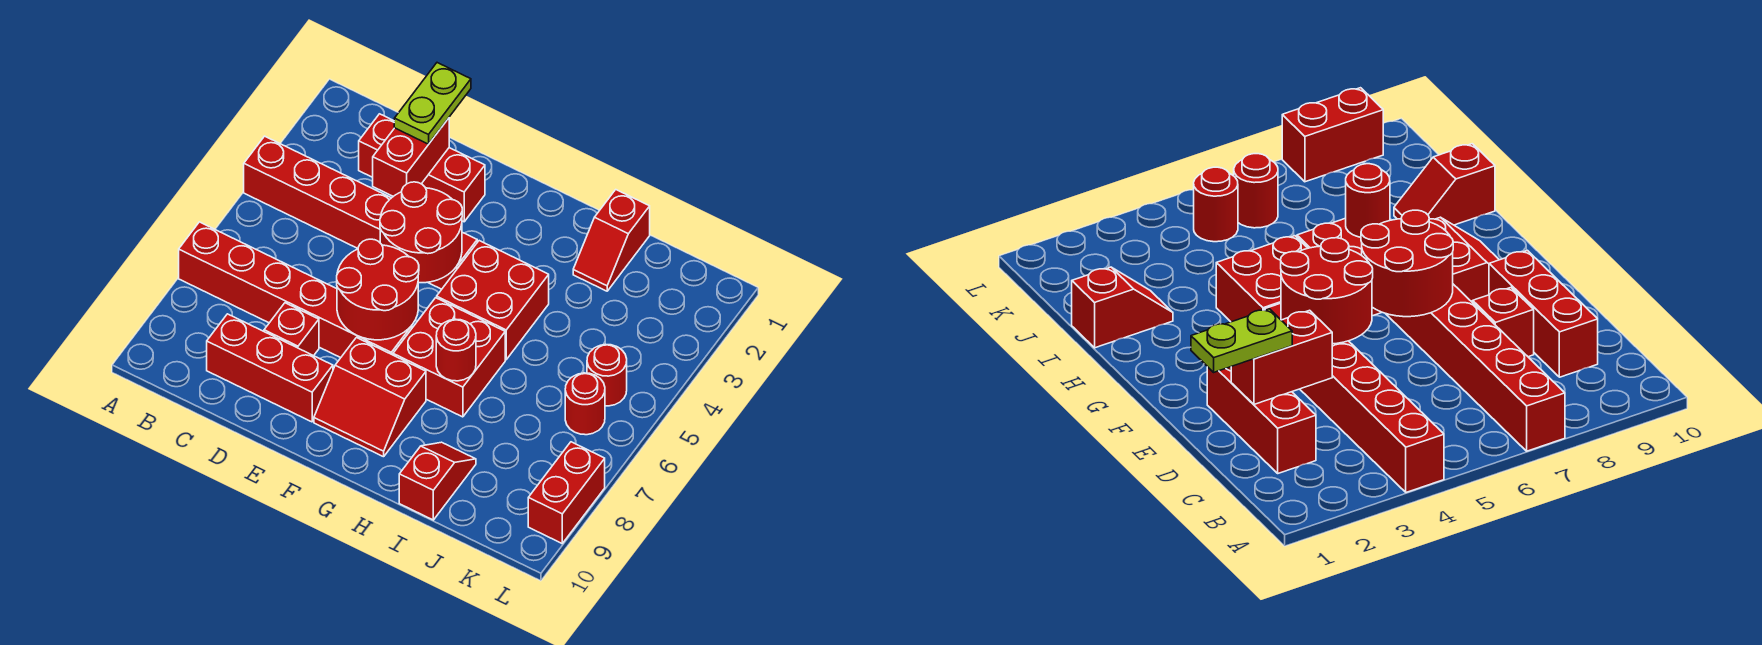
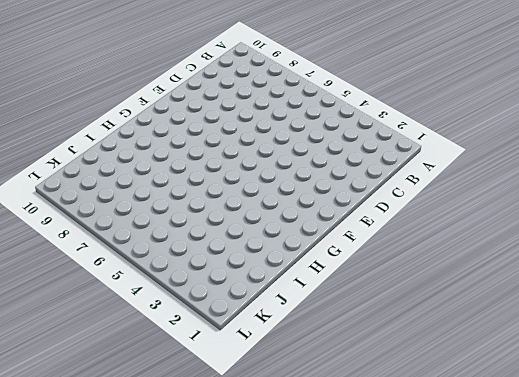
none -> red brick A4:F4 level 1
none -> red brick A7:F7 level 1
none -> red brick C2:E2 level 1

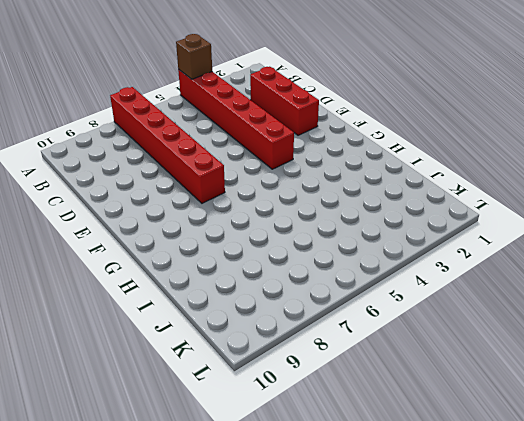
brown brick A4 level 2 -> none
none -> red brick C9:E9 level 1
none -> red brick D8 level 1
none -> red slope F8:G9 level 1 top 8

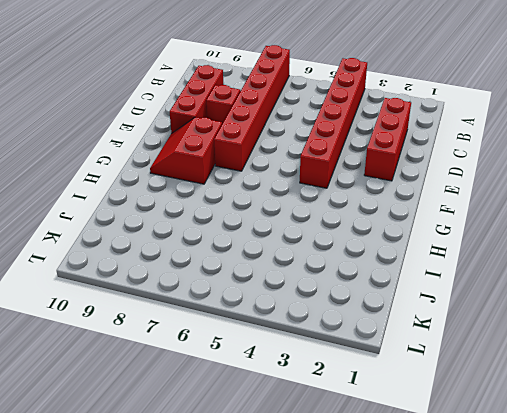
none -> red brick G4:H5 level 1
none -> red brick G6:H7 level 1
none -> red slope I1:I2 level 1 top 1

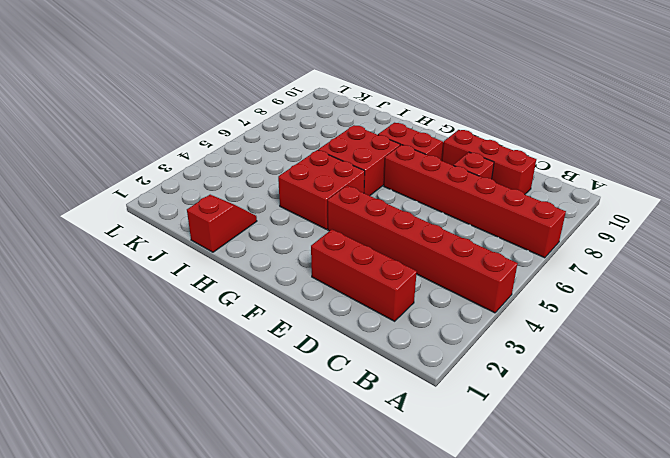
none -> red slope I9:I10 level 1 top 10
none -> red round brick K5 level 1
none -> red round brick K6 level 1

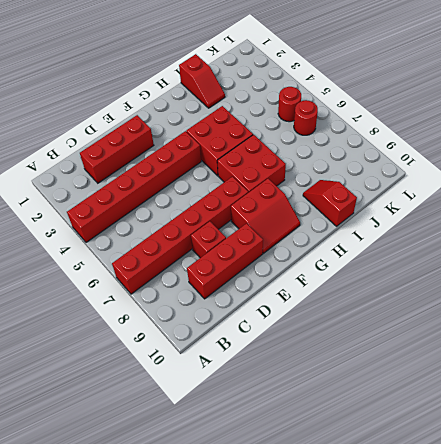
none -> red brick L8:L9 level 1
none -> red brick D2:D3 level 2
none -> red round brick E4:F5 level 2

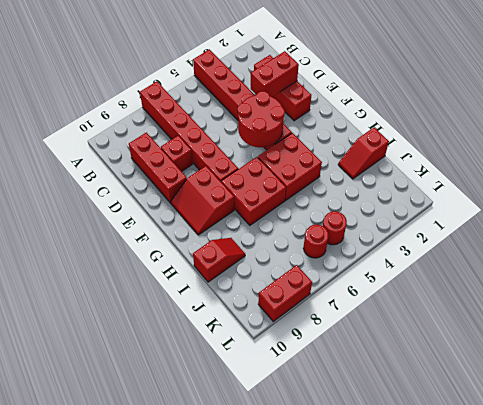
none -> red round brick E6:F7 level 2
none -> red round brick H7 level 2
none -> lime plate D1:D2 level 3

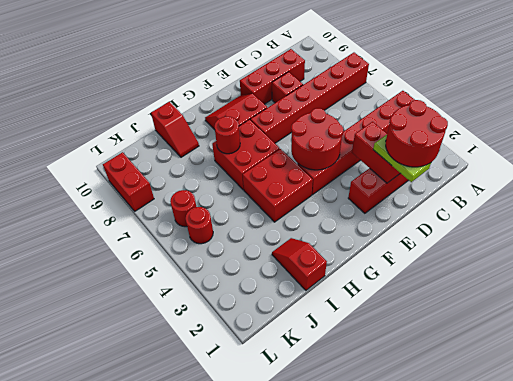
red round brick C1:D2 level 4 -> red round brick E6:F7 level 2

